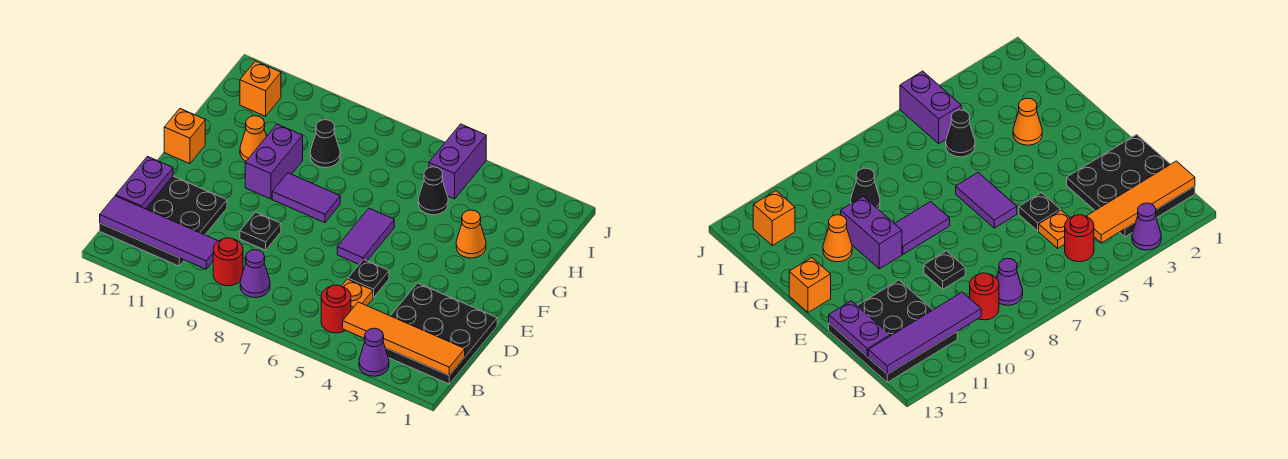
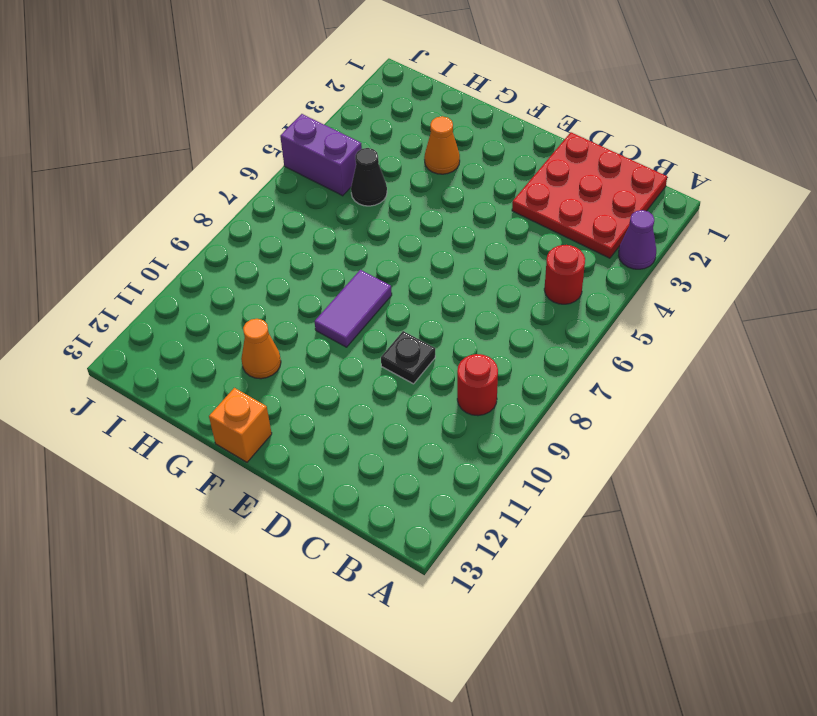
red plate B1:D3 level 1 -> black plate B1:D3 level 1
none -> purple cone B8 level 1
none -> black plate B11:D13 level 1
none -> orange plate C5 level 1

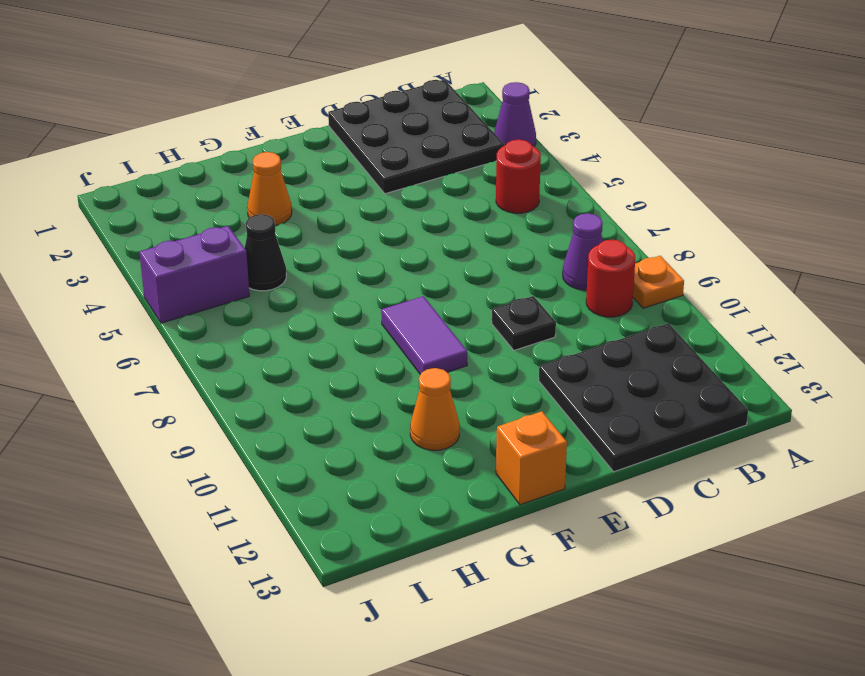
orange plate A9 level 1 -> orange plate C5 level 1
none -> black plate D5 level 1
none -> purple tile E6:F6 level 1
none -> purple brick F10:G10 level 1

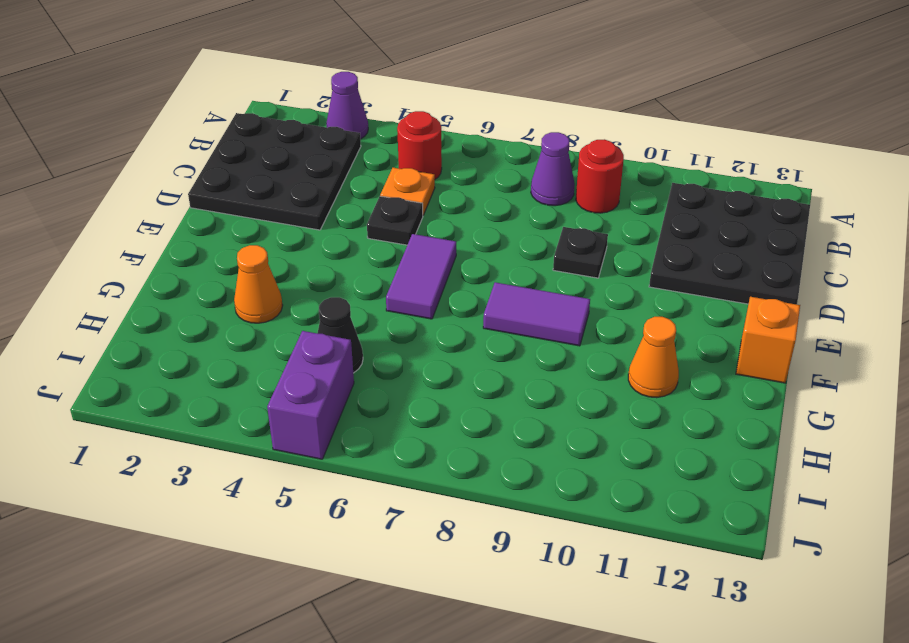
none -> purple brick F10:G10 level 1
none -> black cone H9 level 1
none -> orange brick I12 level 1

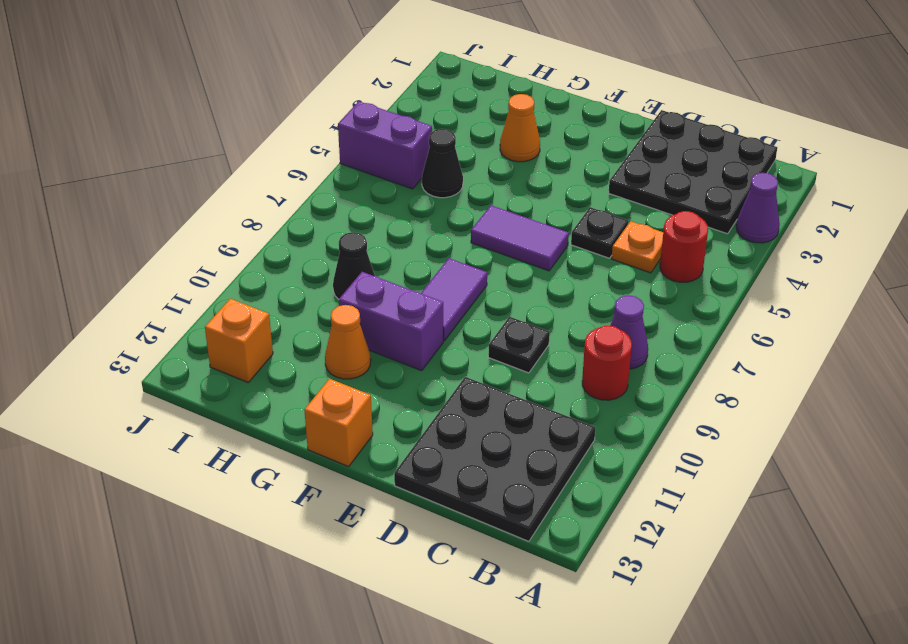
none -> orange tile B1:B4 level 2
none -> purple tile B10:B13 level 2
none -> purple plate C13:D13 level 2

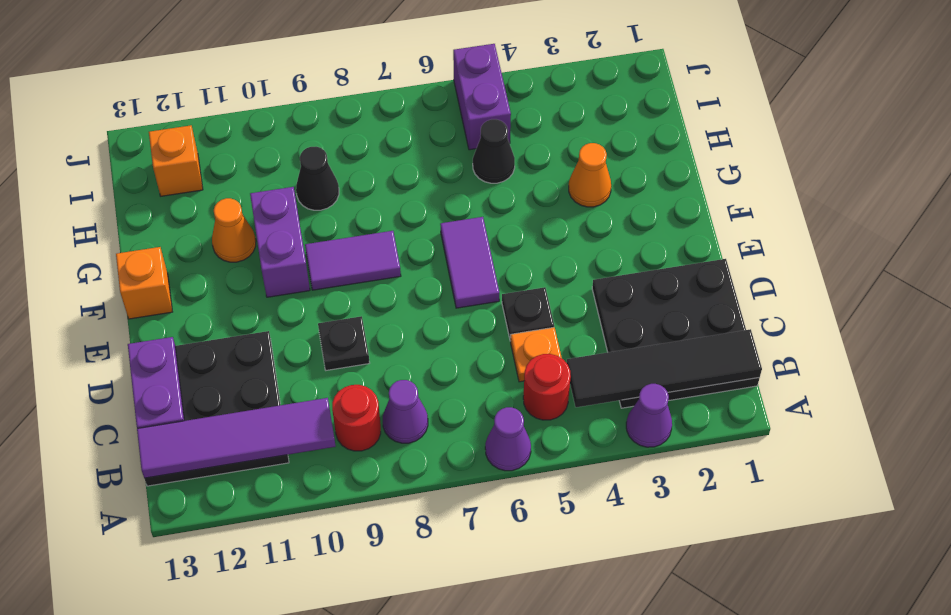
purple cone A6 level 1 -> none
black tile B1:B4 level 2 -> orange tile B1:B4 level 2

